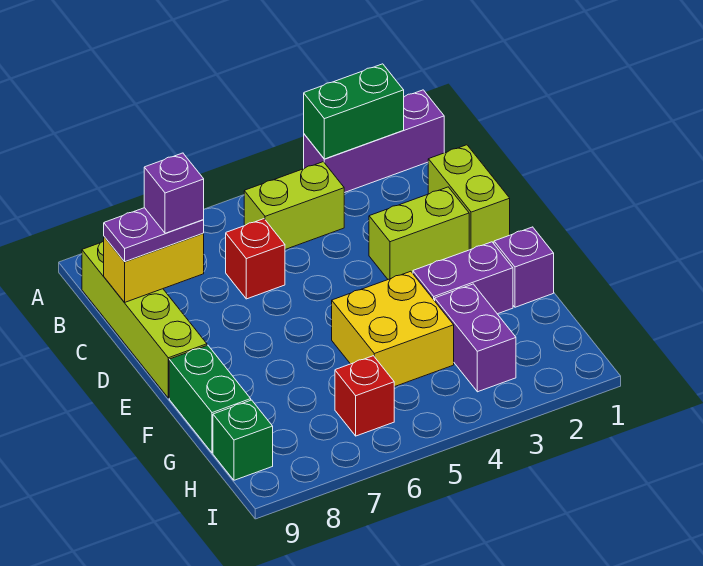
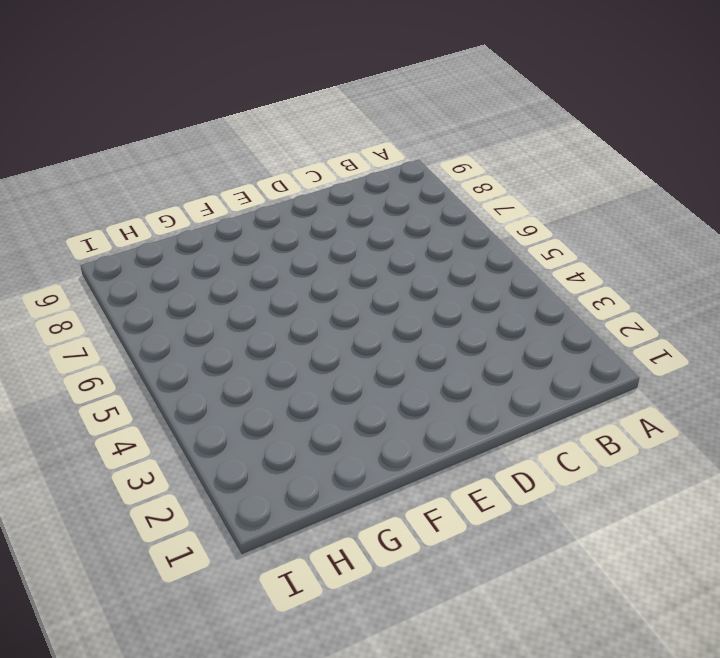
none -> purple brick A1:A3 level 1
none -> lime brick B4:B5 level 1
none -> lime brick B9:E9 level 1

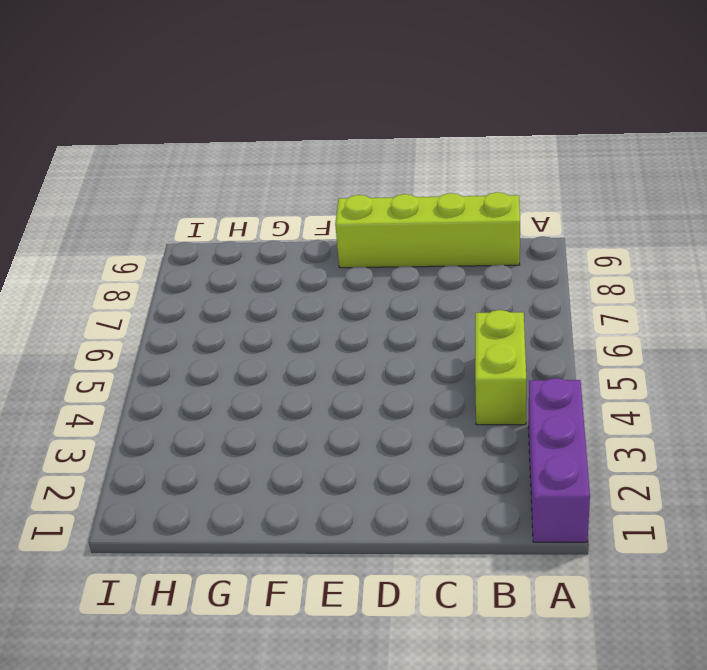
none -> lime brick C1:D1 level 1
none -> red brick C6 level 1
none -> lime brick D2:D3 level 1

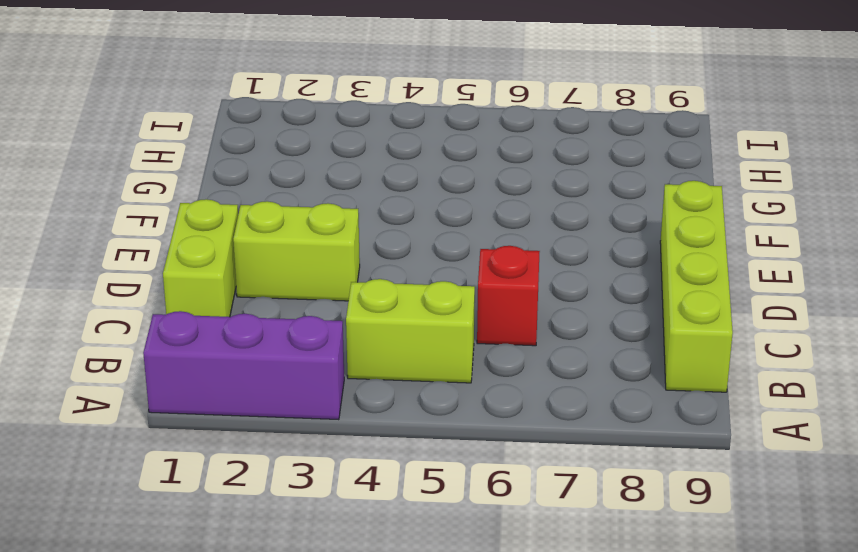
none -> purple brick F1 level 1
none -> purple brick F2:F3 level 1
none -> yellow brick F4:G5 level 1

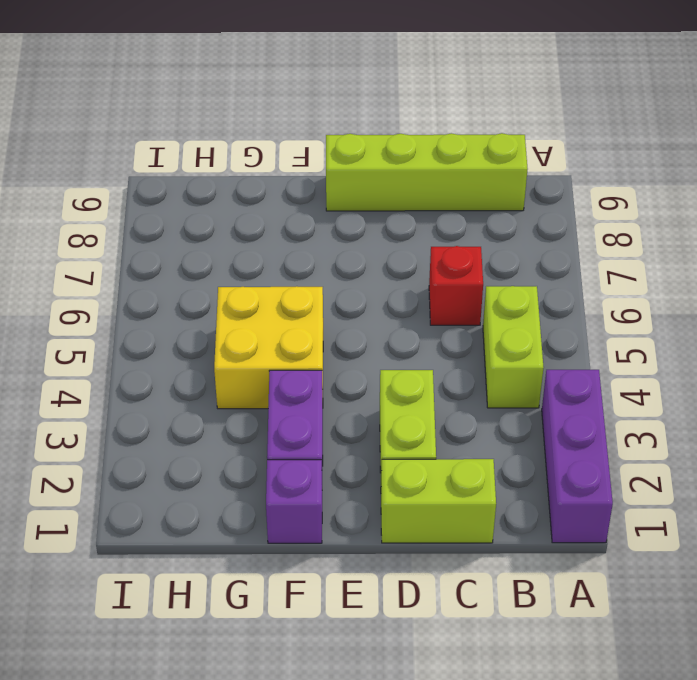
none -> green brick F9:G9 level 1
none -> purple brick G3:H3 level 1
none -> red brick H6 level 1

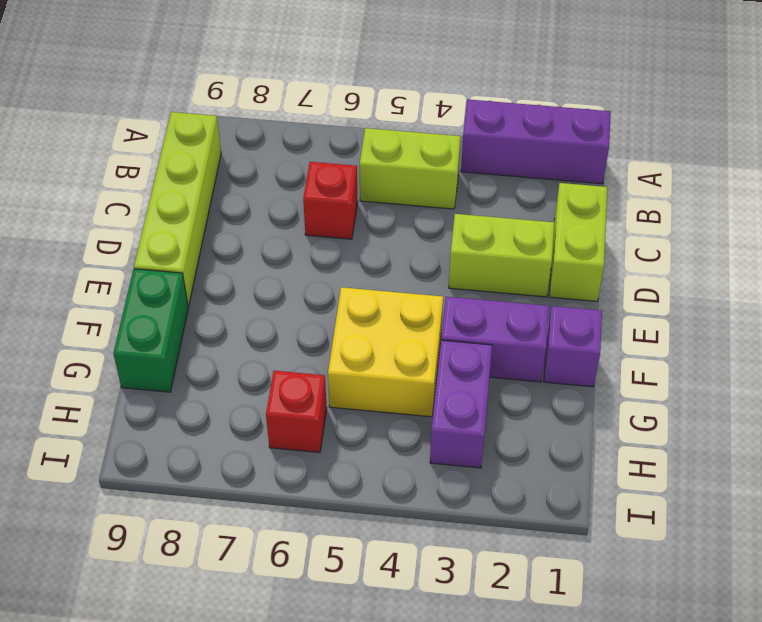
none -> green brick H9 level 1
none -> green brick A2:A3 level 2
none -> yellow brick C8:C9 level 2

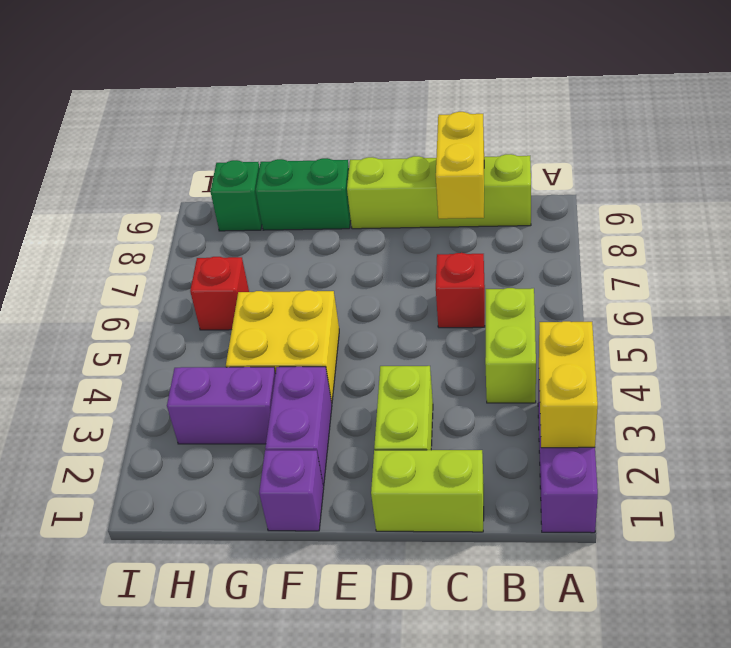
yellow brick A2:A3 level 2 -> green brick A2:A3 level 2
none -> purple plate C8:C9 level 3
none -> purple brick C8 level 4

